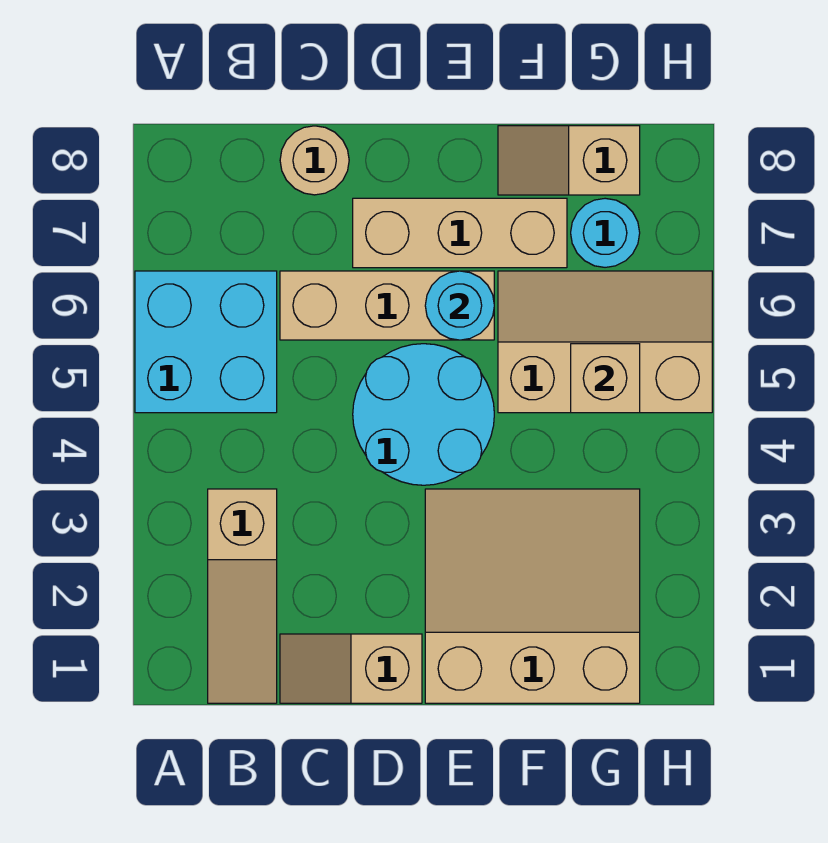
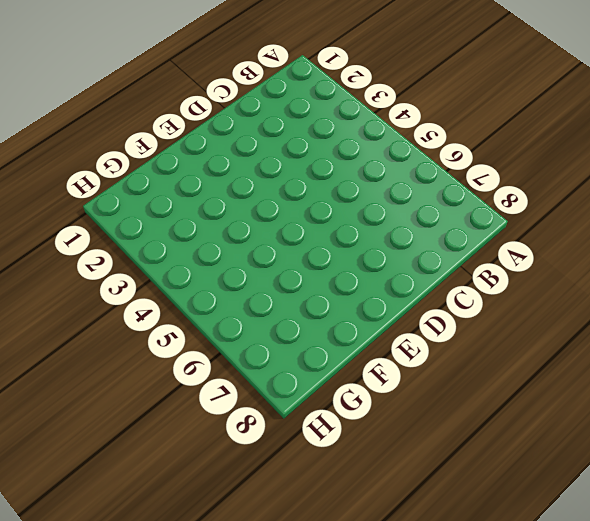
none -> cyan brick A5:B6 level 1
none -> tan slope B1:B3 level 1 top 3
none -> tan slope C1:D1 level 1 top D

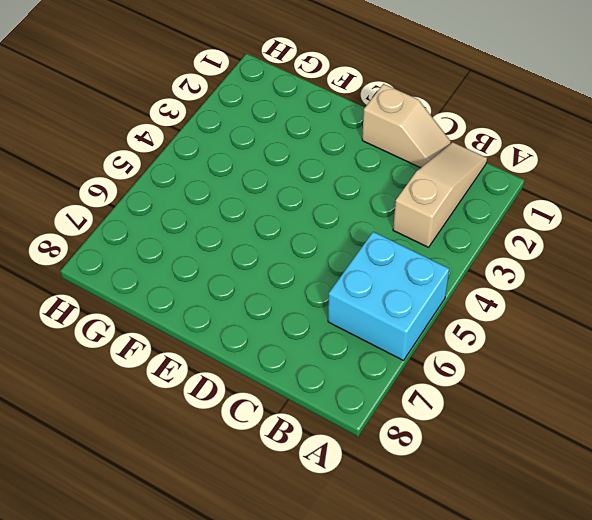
none -> tan brick C6:E6 level 1
none -> tan round brick C8 level 1
none -> cyan round brick D4:E5 level 1

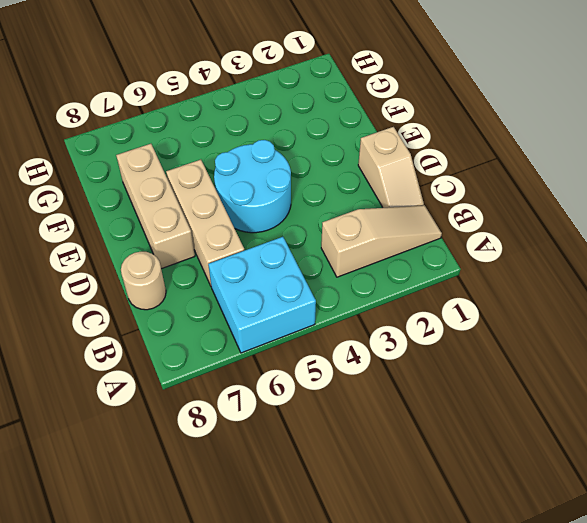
none -> tan slope E1:G3 level 1 top 1
none -> tan slope F5:H6 level 1 top 5
none -> tan slope F8:G8 level 1 top G

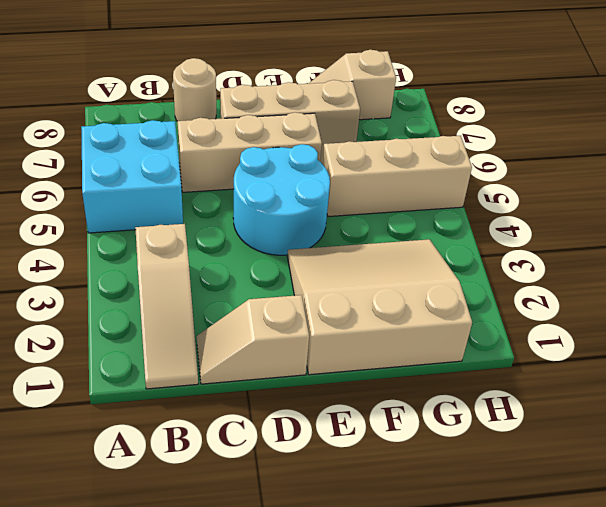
none -> cyan round brick G7 level 1
none -> cyan round brick E6 level 2
none -> tan brick G5 level 2

